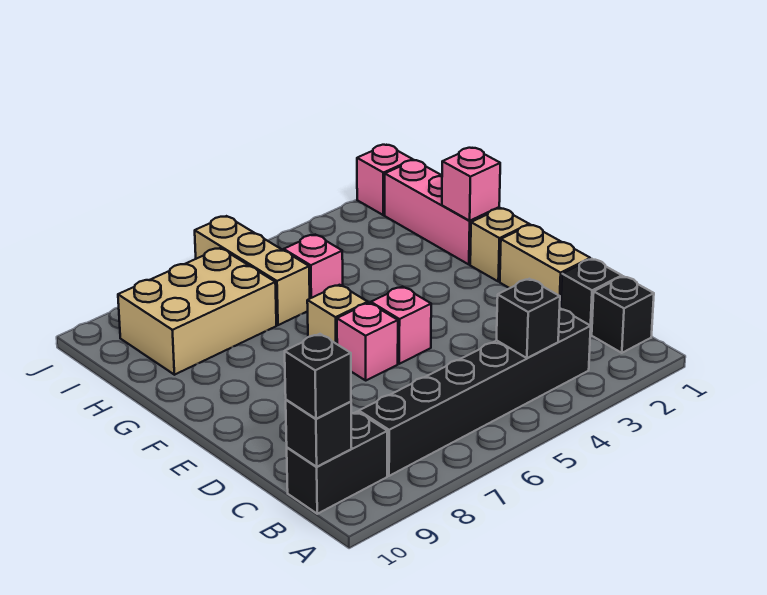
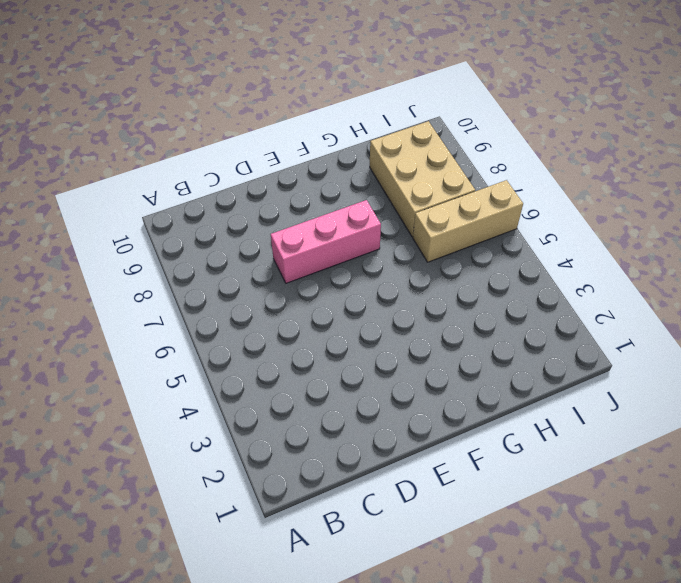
pink brick D7:F7 level 1 -> pink brick G1:I1 level 1
none -> black brick B1 level 1
none -> black brick B3:B8 level 1
none -> black brick B9:B10 level 1

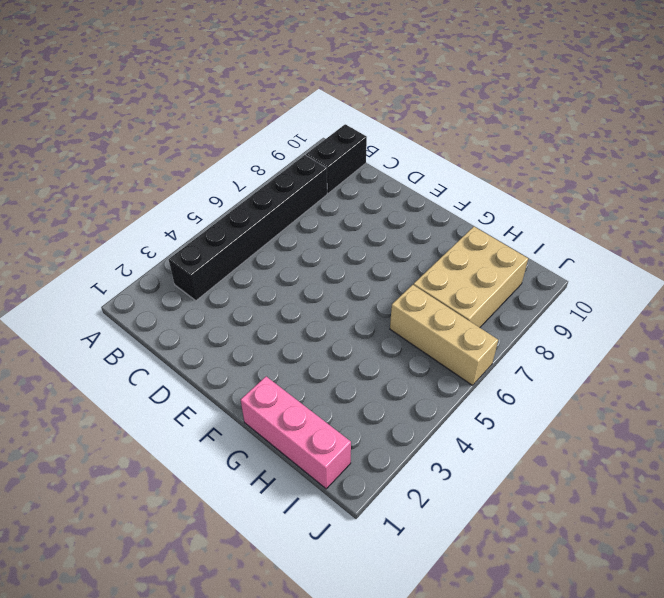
none -> black brick B1 level 1
none -> black brick C1 level 1
none -> tan brick D1:E1 level 1

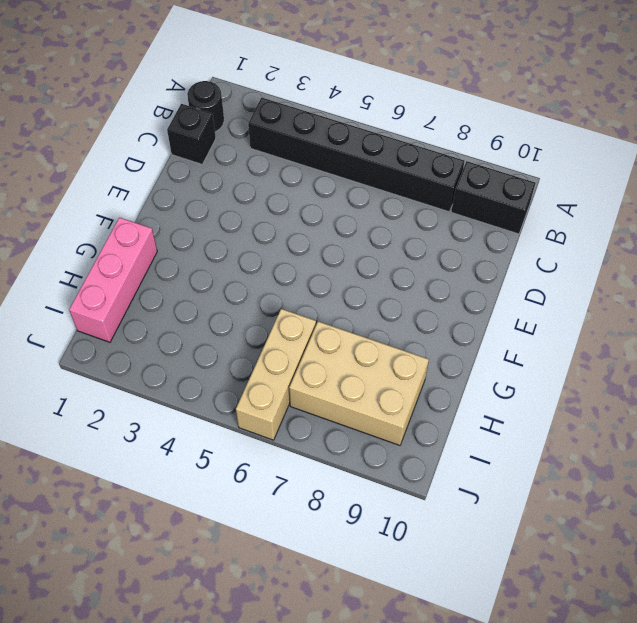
black round brick B1 level 1 -> black brick B1 level 1
none -> tan brick D1:E1 level 1
none -> pink brick E5 level 1
none -> pink brick E6 level 1

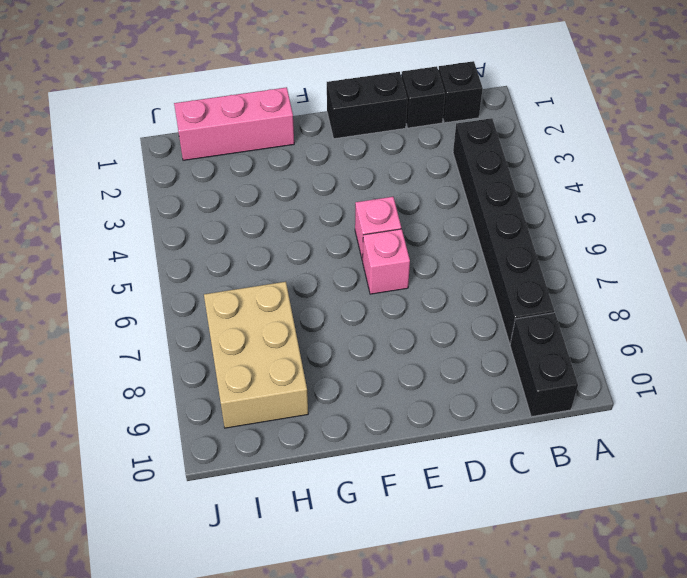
black brick D1:E1 level 1 -> tan brick D1:E1 level 1
none -> tan brick F1 level 1
none -> tan brick F6 level 1
none -> pink brick H5 level 1

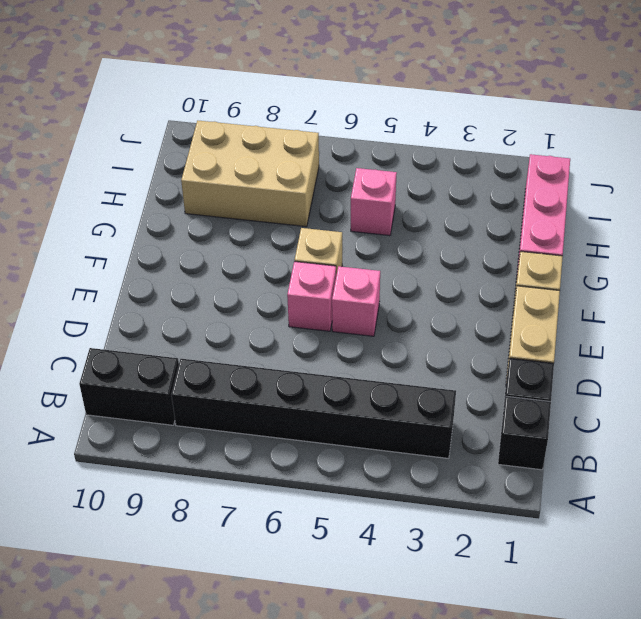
none -> tan brick H6:J6 level 1
none -> pink brick J1 level 1
none -> black brick B4 level 2

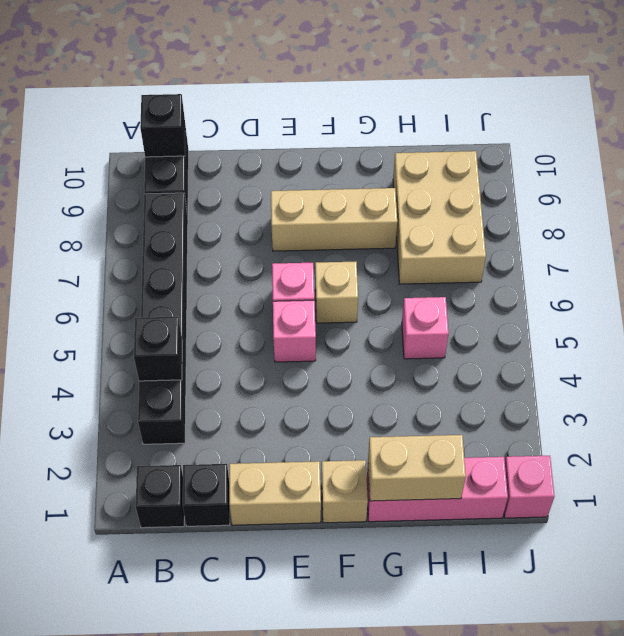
tan brick E8:G8 level 1 -> tan brick H6:J6 level 1
tan brick G1:H1 level 2 -> pink brick G1 level 2
none -> black brick B10 level 3

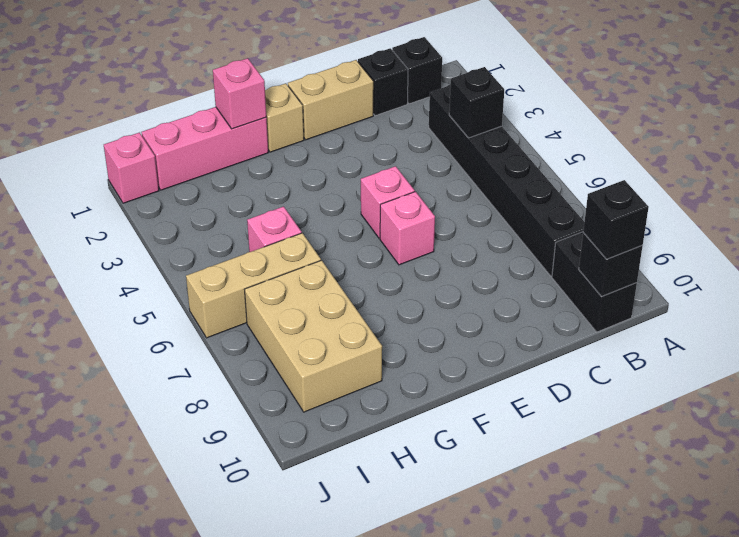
none -> tan brick F6 level 1

